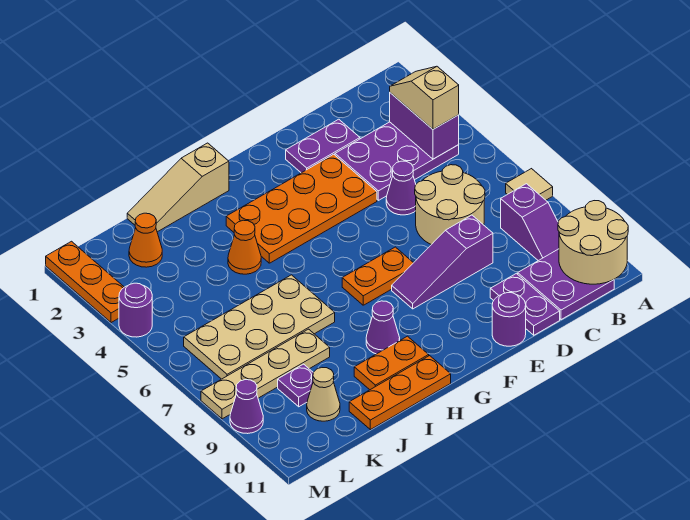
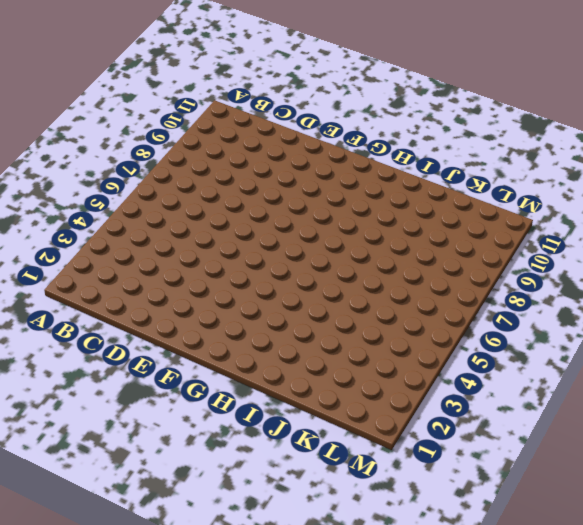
none -> tan tile A7 level 1
none -> purple plate B3:D4 level 1
none -> purple slope B8:B9 level 1 top 8

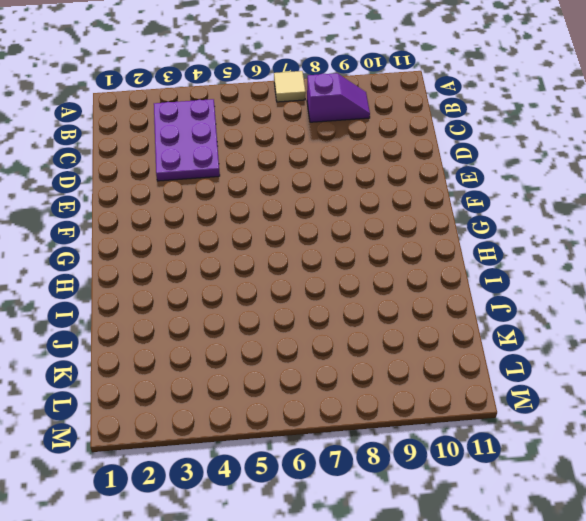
none -> purple plate B10:C11 level 1
none -> tan round brick C6:D7 level 1
none -> purple plate D2:E2 level 1

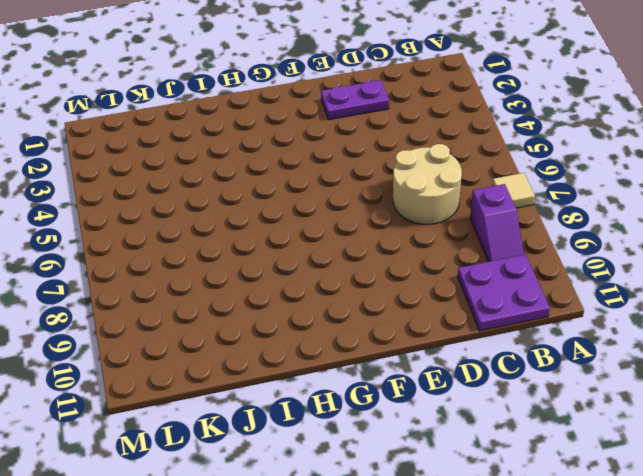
none -> purple plate B3:D4 level 1
none -> purple cone D5 level 1
none -> purple slope D8:F8 level 1 top D

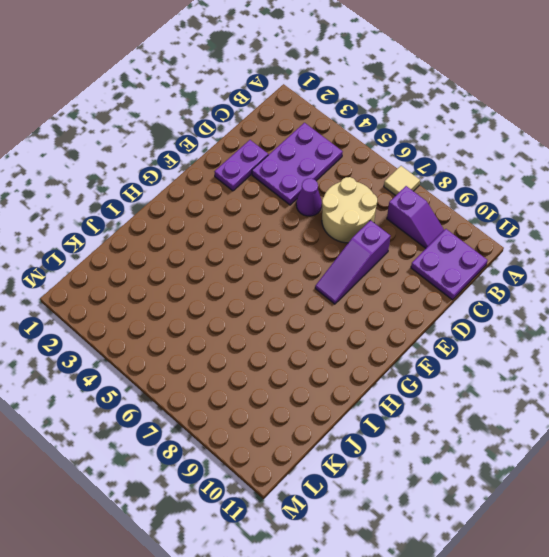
none -> purple plate D10:D11 level 1
none -> orange plate E3:H4 level 1
none -> purple round brick E11 level 1

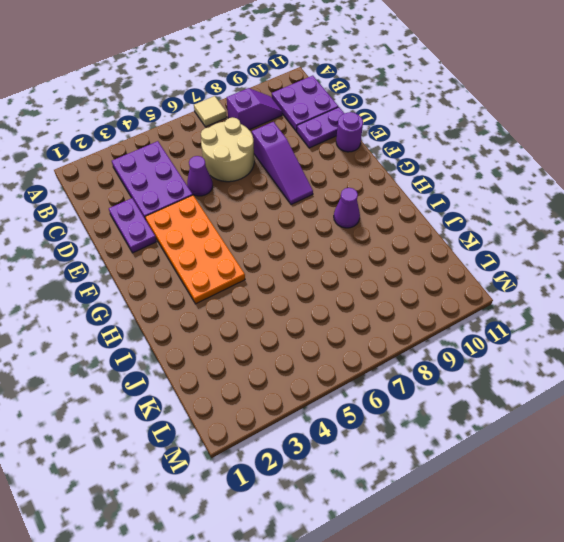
none -> orange plate F7:G7 level 1
none -> tan slope H1:J1 level 1 top H
none -> orange plate H10:I10 level 1

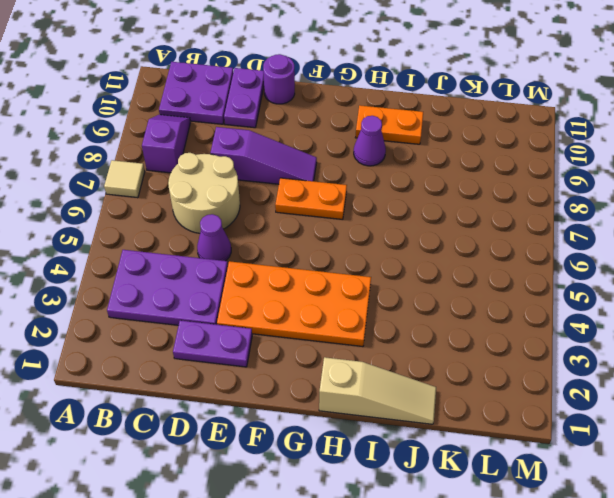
none -> orange plate H11:J11 level 1
none -> orange cone I4 level 1
none -> tan plate I6:L7 level 1

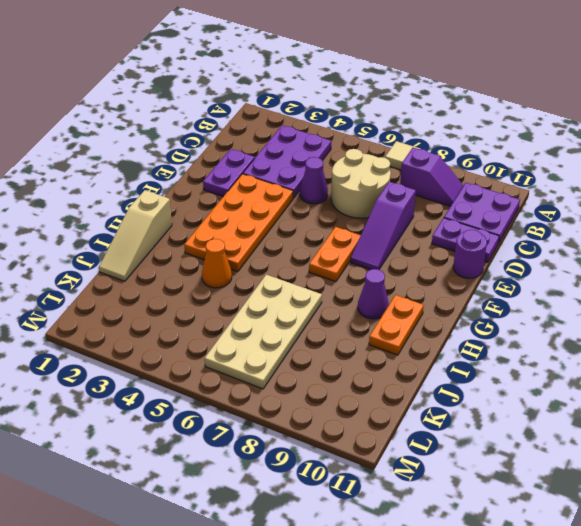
none -> orange plate H11:J11 level 1
none -> tan plate J8:M8 level 1
none -> orange cone K2 level 1

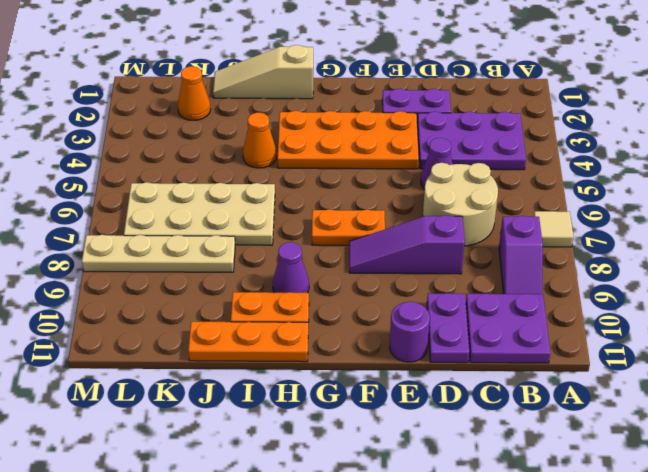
none -> purple plate K9 level 1
none -> tan cone K10 level 1
none -> orange plate M1:M3 level 1

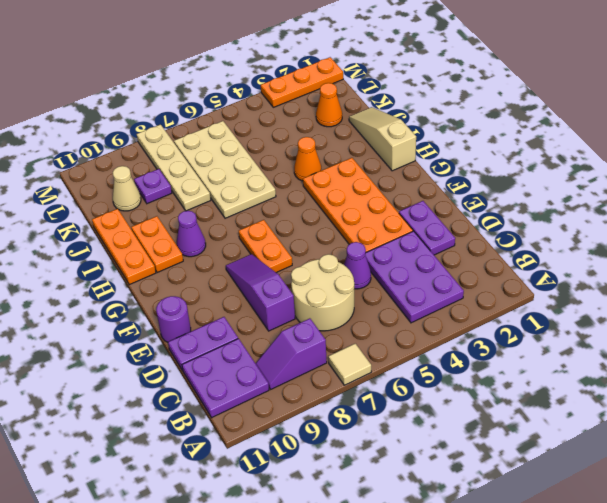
none -> purple round brick M4 level 1
none -> purple cone M9 level 1
none -> tan round brick A10:B11 level 2

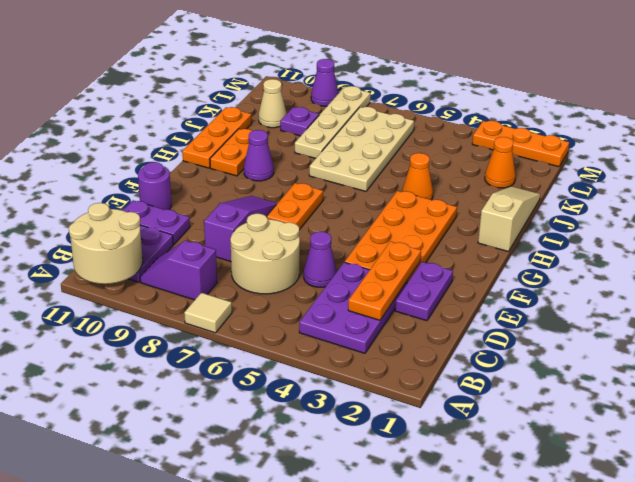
orange plate C3:E3 level 2 -> none
none -> purple round brick M4 level 1
none -> purple brick B3:B4 level 2
none -> tan slope B3:B4 level 3 top 4

